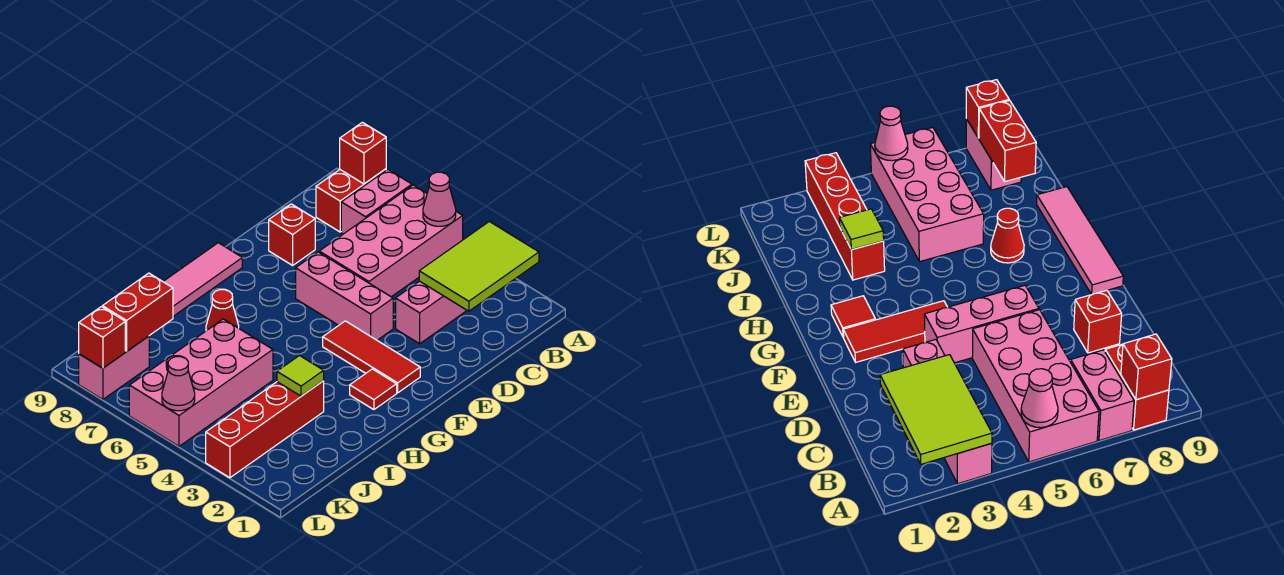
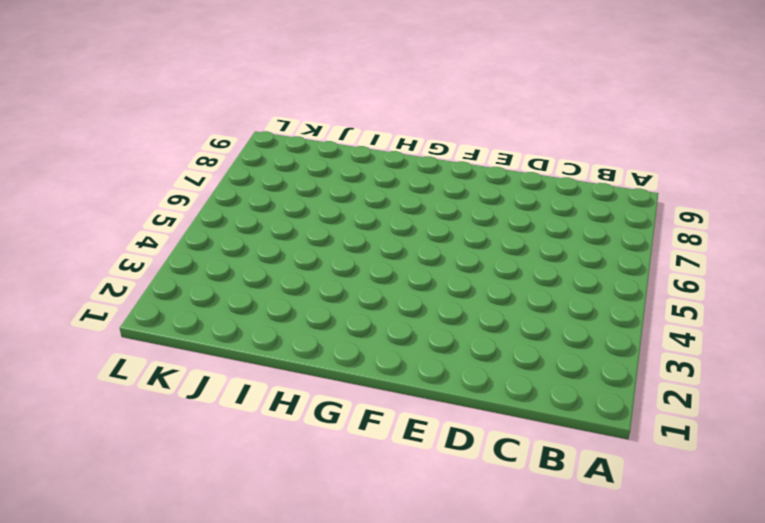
none -> pink brick A3:D3 level 1
none -> pink brick A5:D6 level 1
none -> pink brick A7:B7 level 1

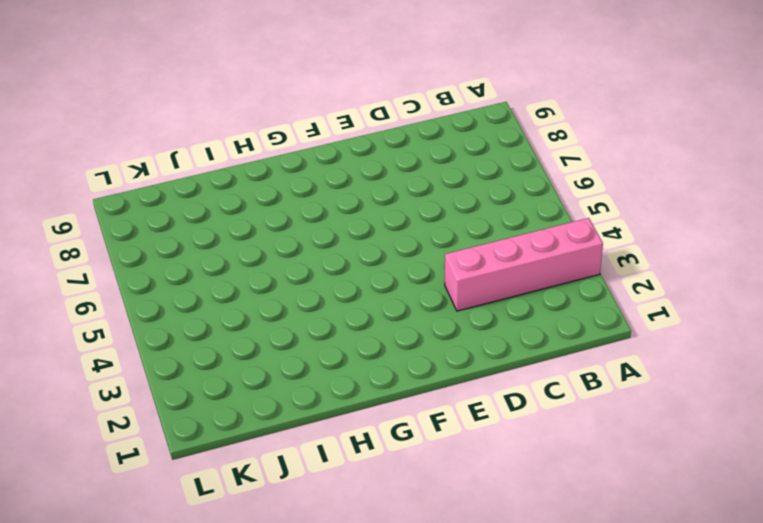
none -> pink brick A5:D6 level 1
none -> pink brick A7:B7 level 1
none -> red brick A8:B8 level 1

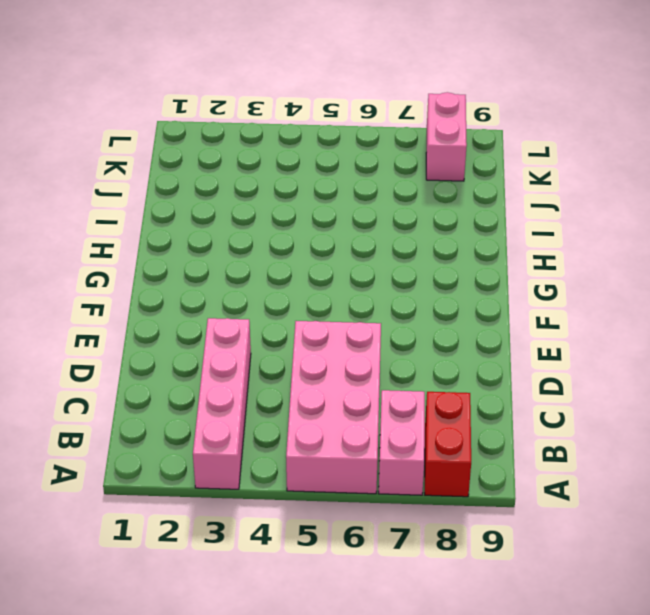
none -> red brick D8 level 1
none -> pink brick E4:E6 level 1
none -> red tile F2:F4 level 1

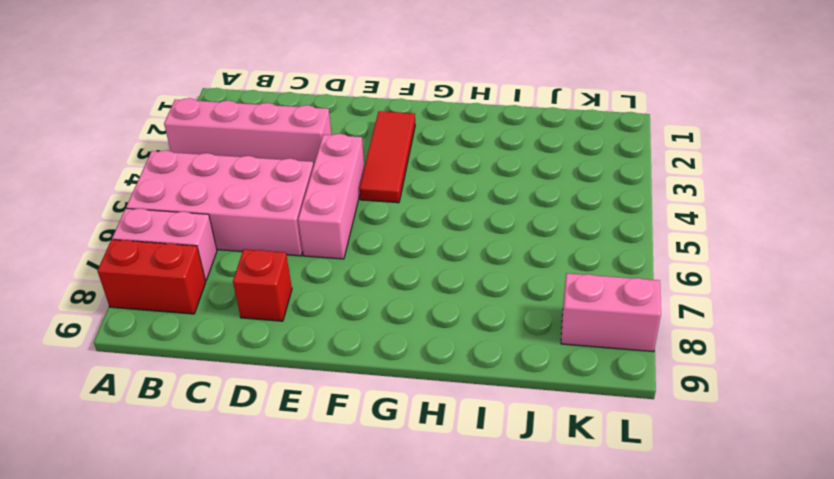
none -> pink tile F9:I9 level 1
none -> red tile G2 level 1
none -> red cone H7 level 1

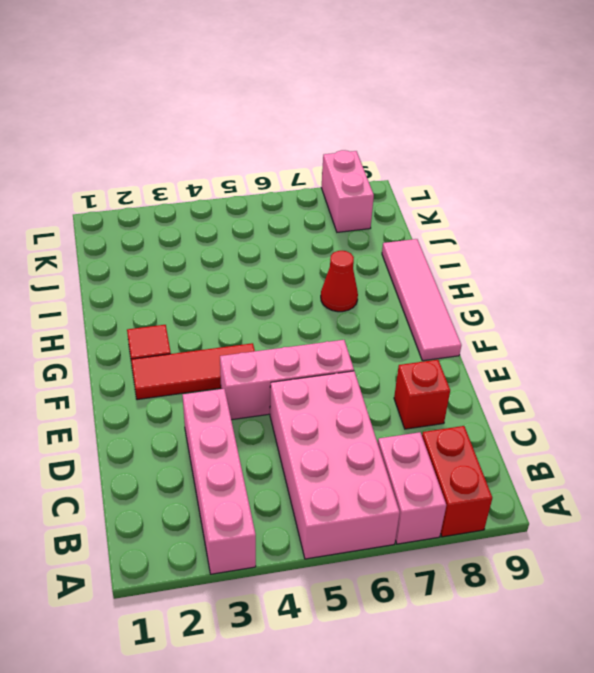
none -> red brick I3:L3 level 1
none -> pink brick I5:L6 level 1
none -> lime tile A2:C3 level 2

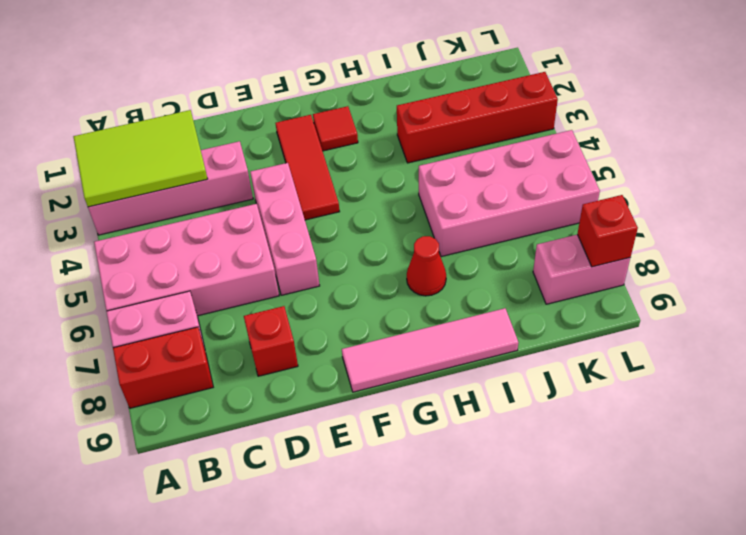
none -> pink cone A5 level 2
none -> red brick A8 level 2
none -> lime tile I3 level 2

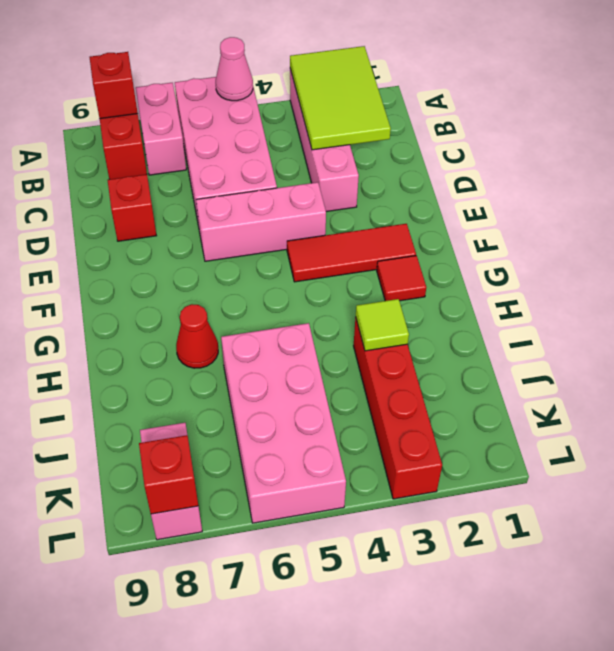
none -> pink tile F9:I9 level 1
none -> red brick J8:K8 level 2
none -> pink cone L5 level 2

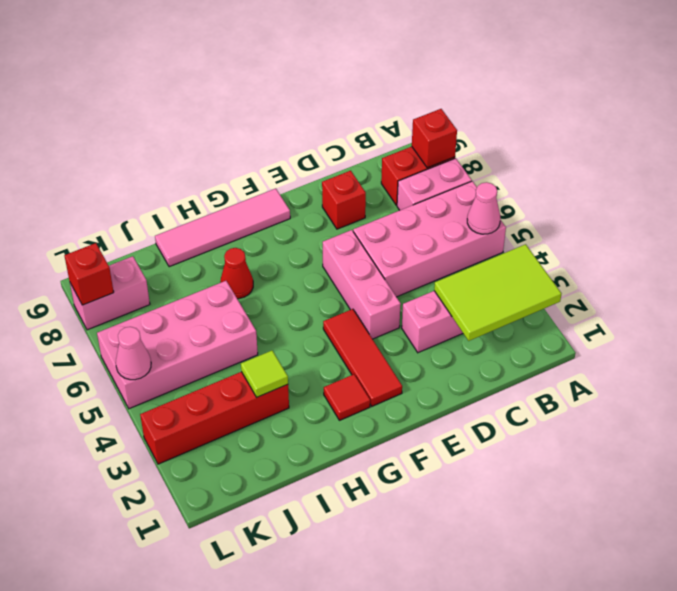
none -> red brick J8:K8 level 2

